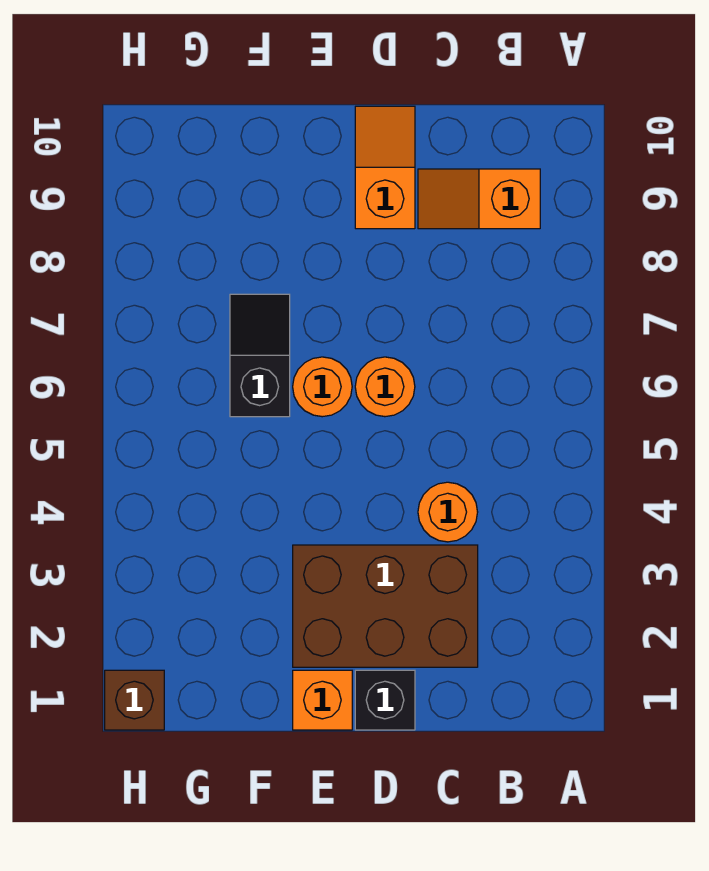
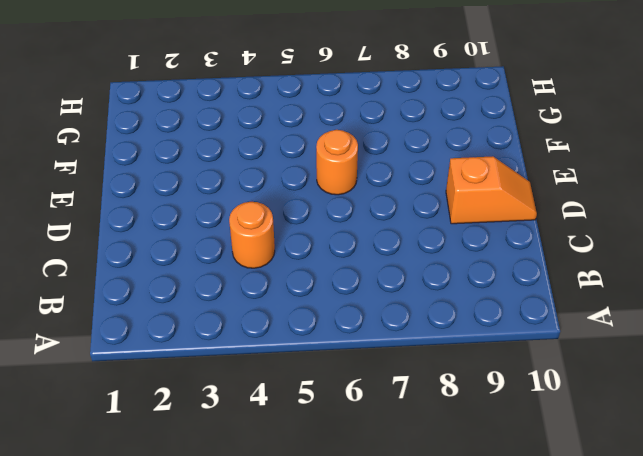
none -> orange slope B9:C9 level 1 top B
none -> brown brick C2:E3 level 1

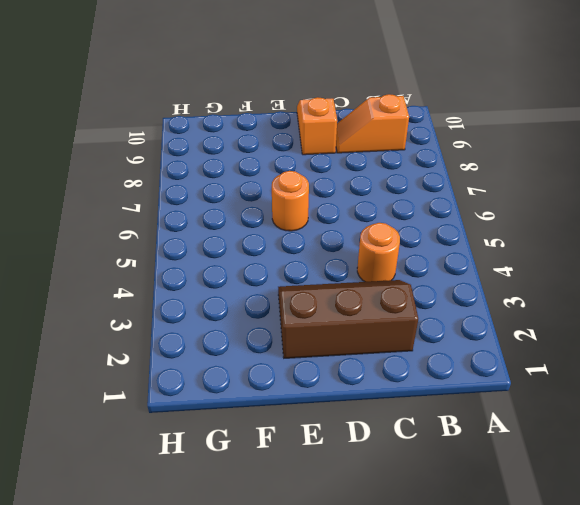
brown slope C2:E3 level 1 top 2 -> brown brick C2:E3 level 1
none -> black brick D1 level 1
none -> orange round brick D6 level 1

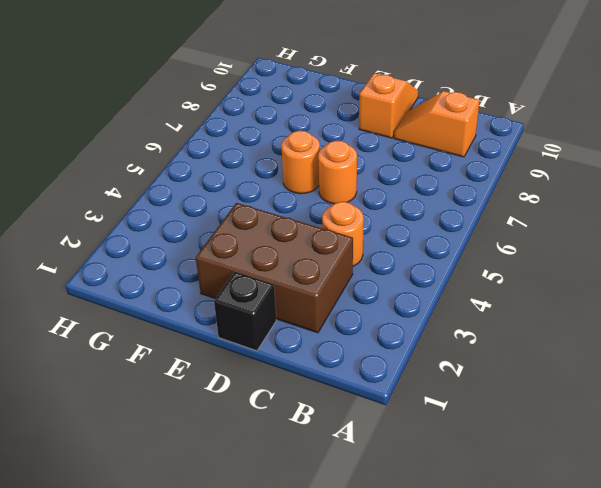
none -> orange brick E1 level 1
none -> black slope F6:F7 level 1 top 6

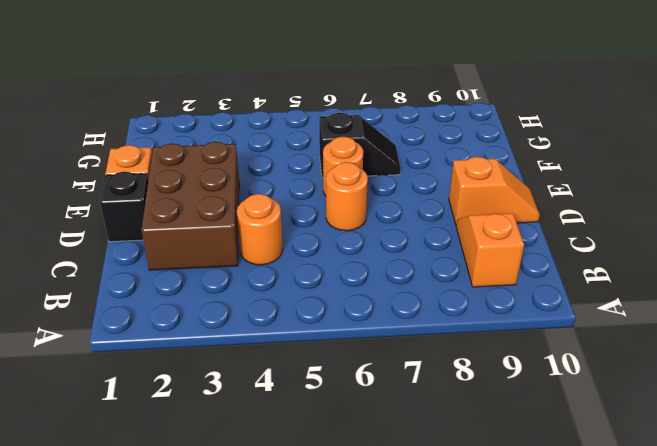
none -> brown brick H1 level 1

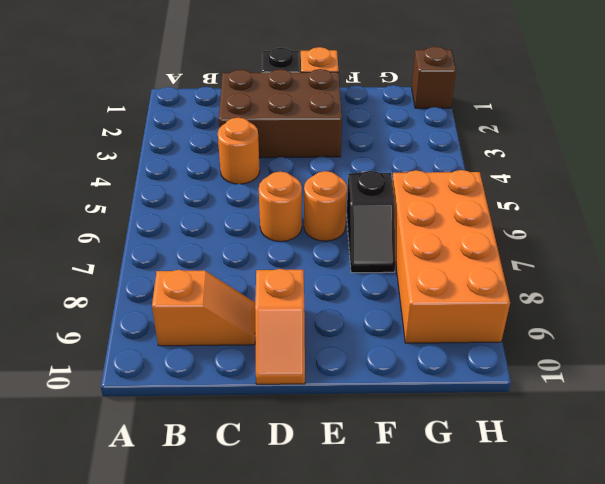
orange brick G6:H9 level 1 -> none

